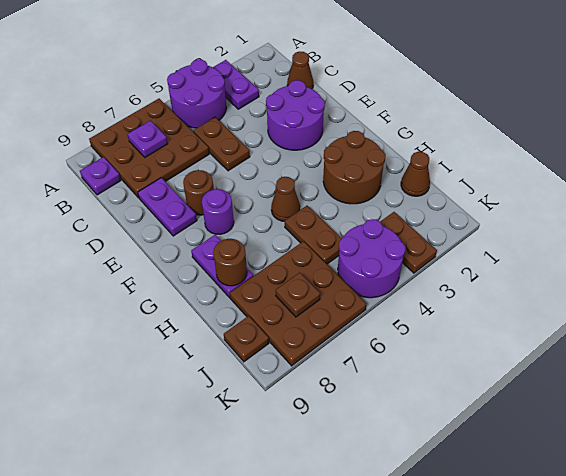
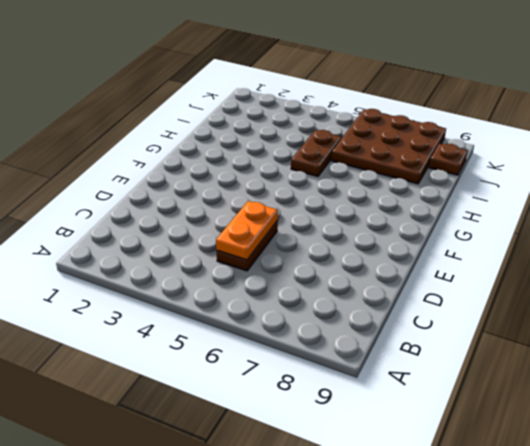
orange plate C5:D5 level 2 -> none
none -> purple plate A3:B3 level 1
none -> purple round brick A4:B5 level 1
none -> brown plate A6:C8 level 1

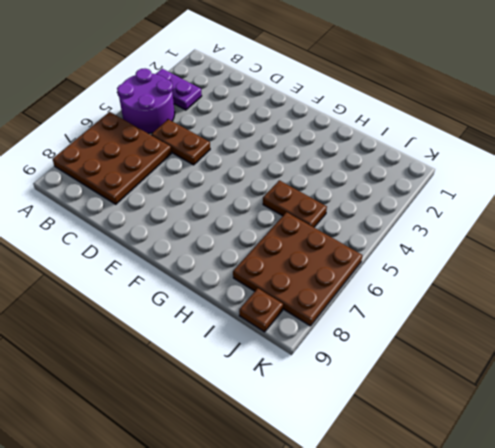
none -> purple plate B9 level 1
none -> brown cone C1 level 1
none -> purple round brick D2:E3 level 1

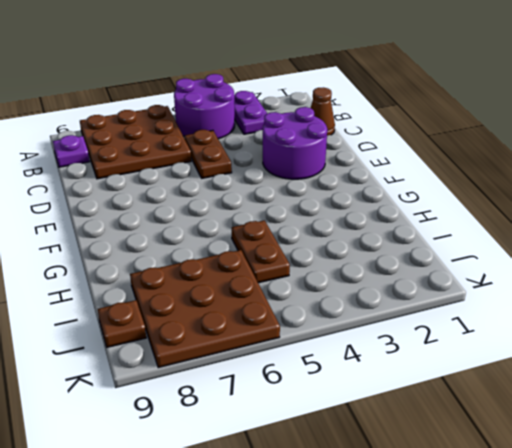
none -> purple plate D8:E8 level 1
none -> brown round brick E7 level 1
none -> purple round brick F7 level 1

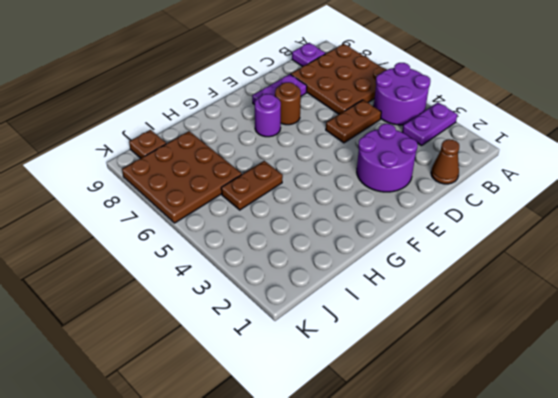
none -> brown round brick G2:H3 level 1
none -> brown cone G5 level 1
none -> purple plate G8:H8 level 1

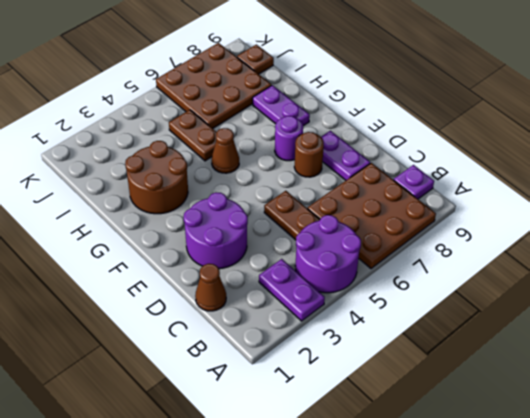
none -> brown cone I1 level 1
none -> brown plate J3:K3 level 1
none -> purple round brick J4:K5 level 1

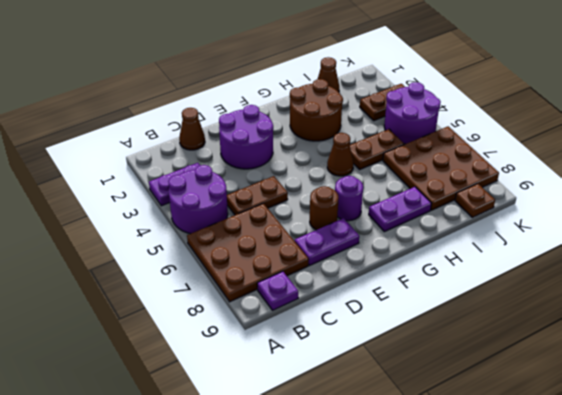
none -> purple plate B7 level 2
none -> brown round brick H8 level 2
none -> brown plate J7 level 2

